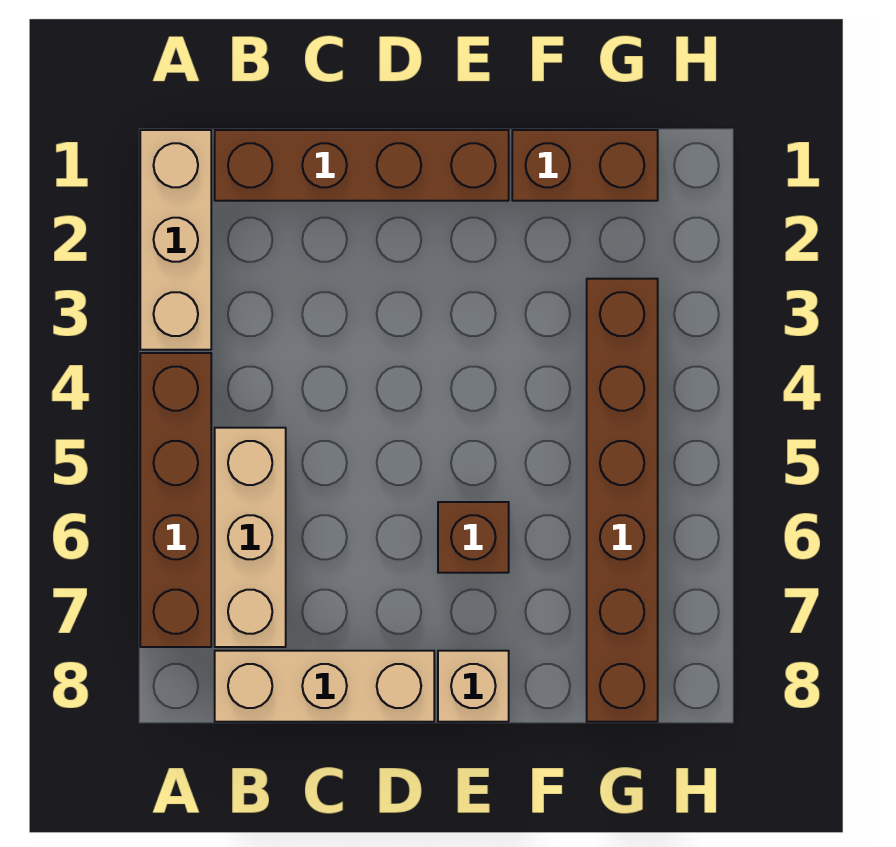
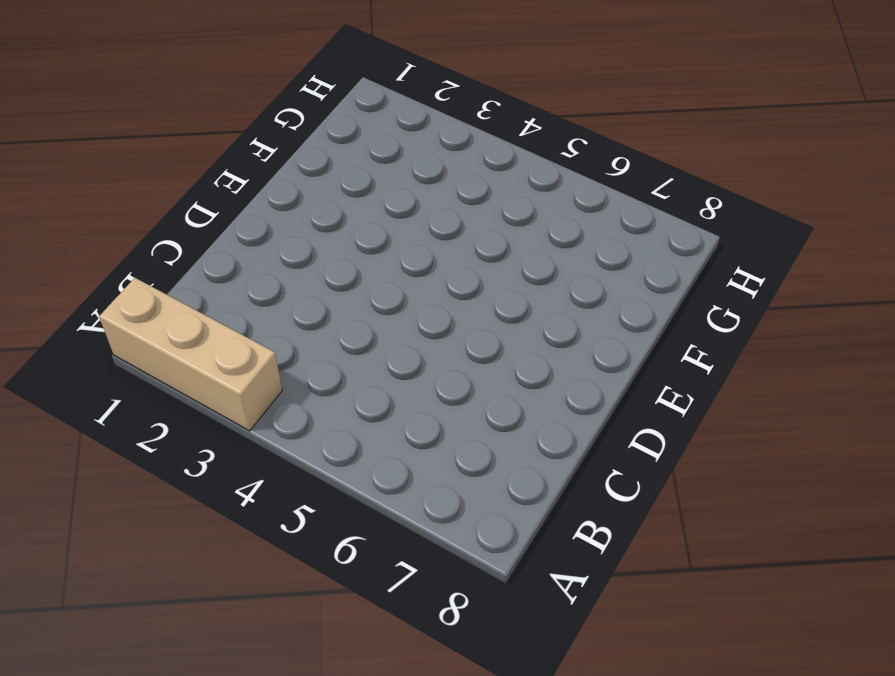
none -> brown brick A4:A7 level 1
none -> brown brick B1:E1 level 1

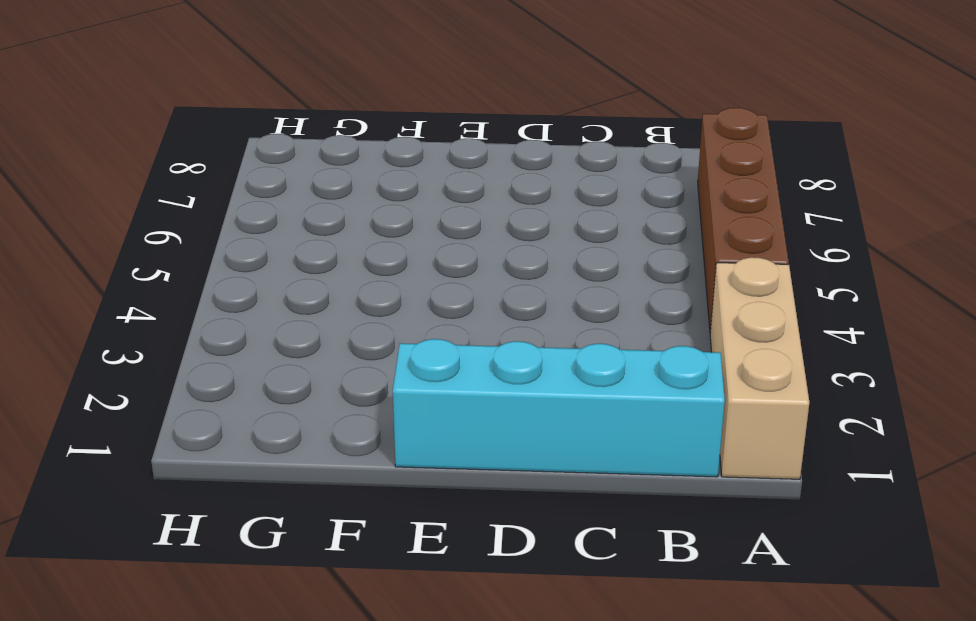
cyan brick B1:E1 level 1 -> brown brick B1:E1 level 1
none -> tan brick B5:B7 level 1
none -> tan brick B8:D8 level 1

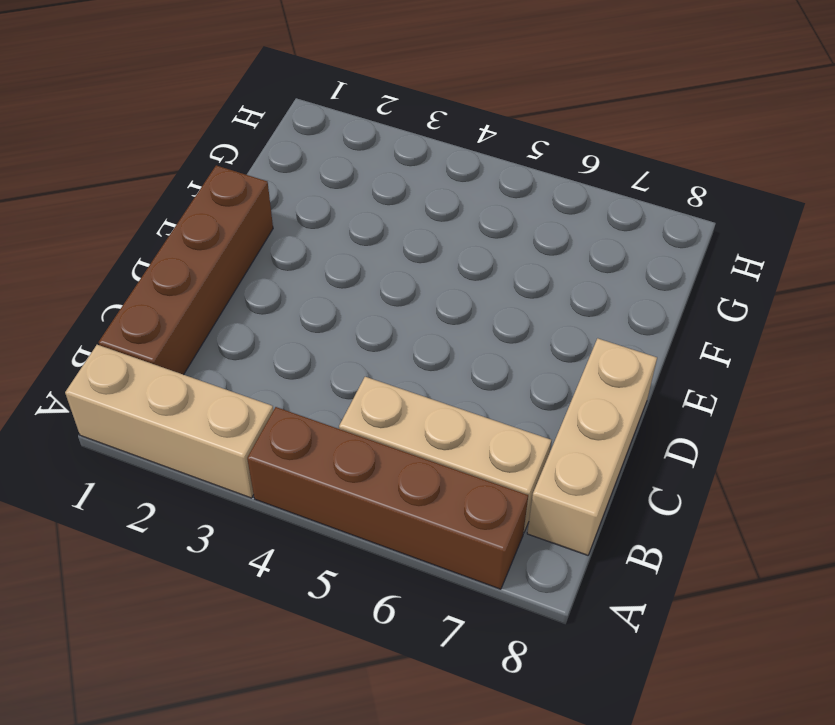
none -> brown brick E6 level 1
none -> tan brick E8 level 1

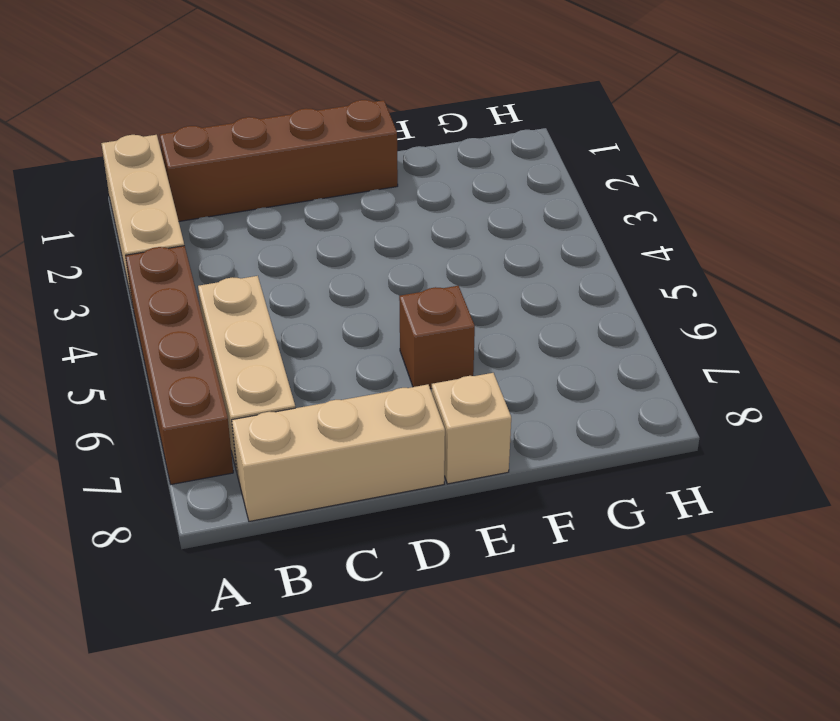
none -> brown brick F1:G1 level 1
none -> brown brick G3:G8 level 1

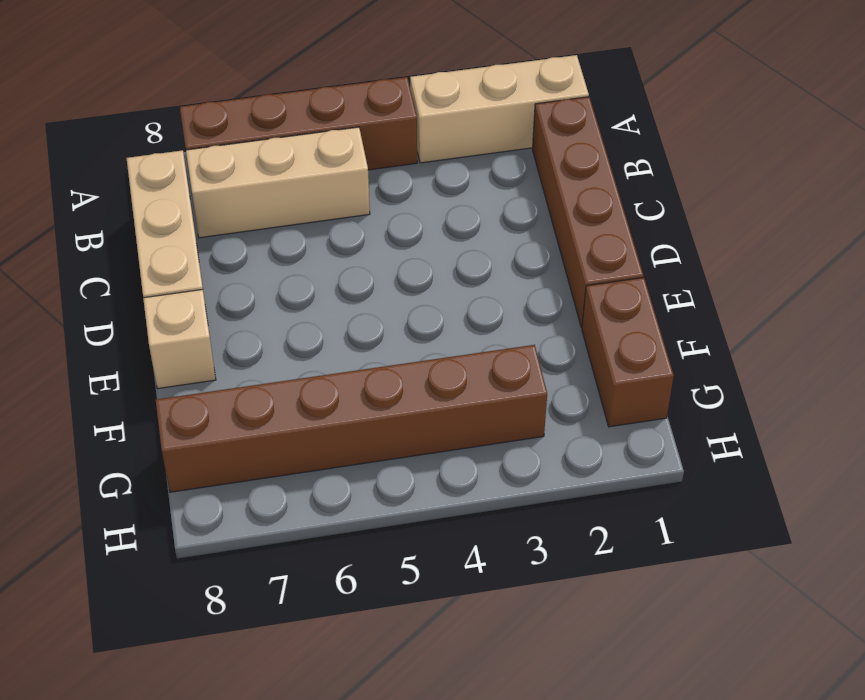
none -> brown brick E6 level 1

